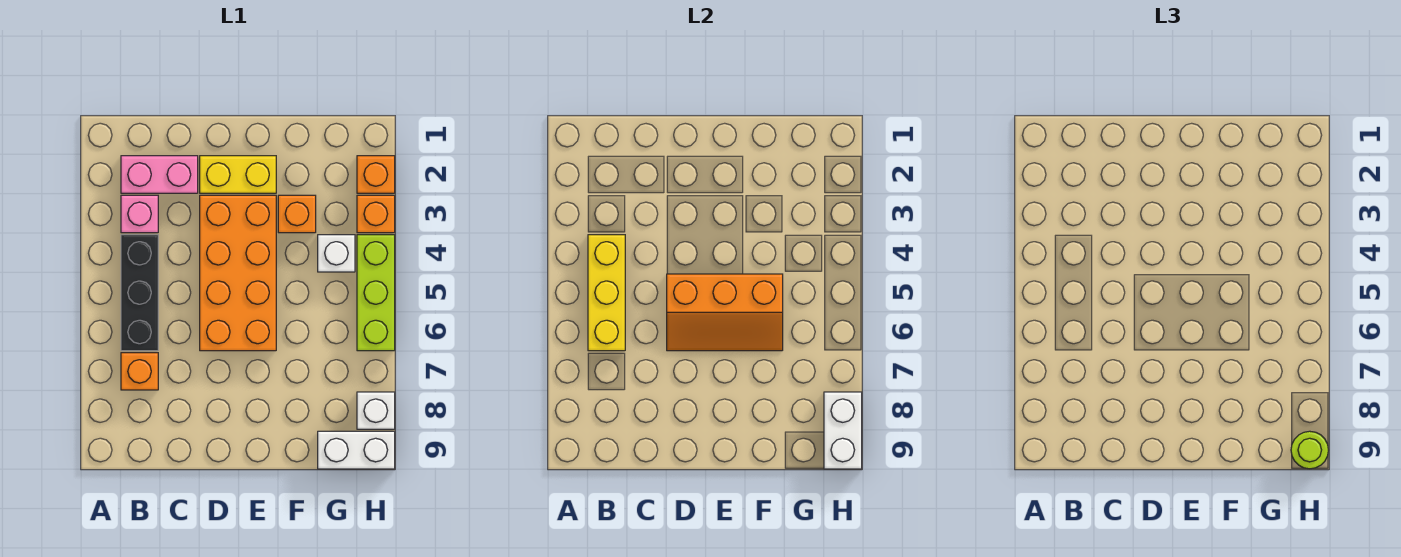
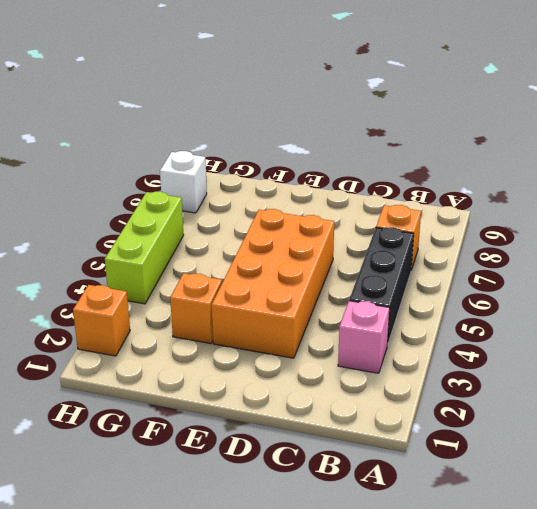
none -> pink brick B2:C2 level 1
none -> yellow brick D2:E2 level 1
none -> white brick G4 level 1

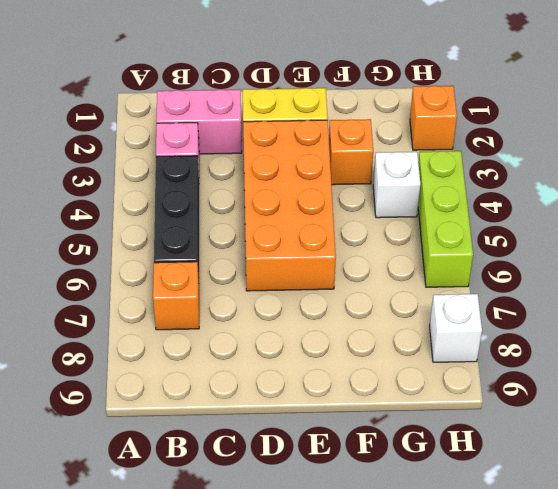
none -> white brick G9:H9 level 1
none -> orange brick H3 level 1
none -> yellow brick B4:B6 level 2

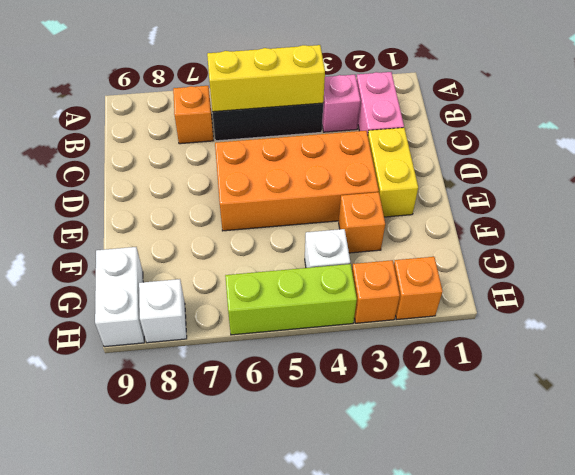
none -> orange slope D5:F6 level 2 top 5
none -> white brick H8:H9 level 2
none -> lime round brick H9 level 3

